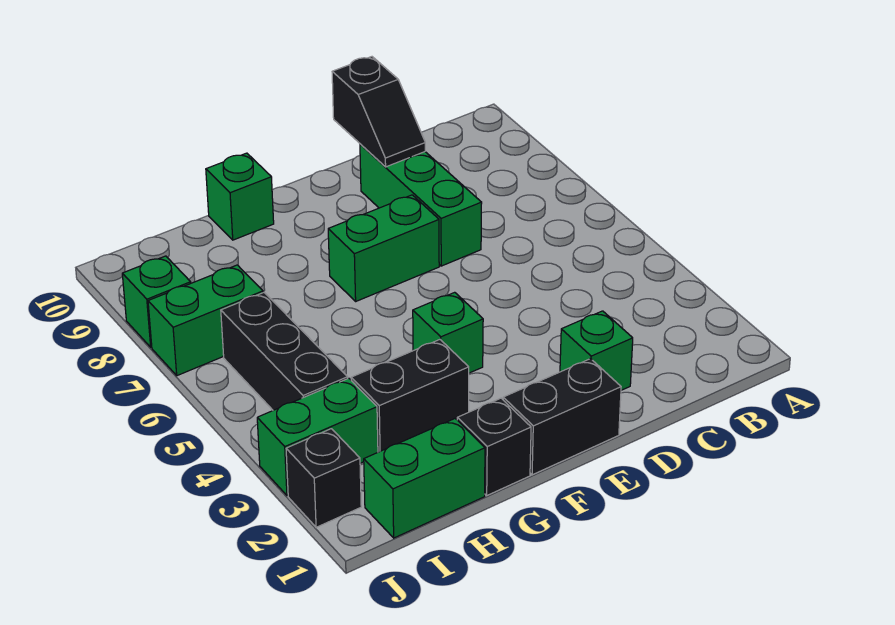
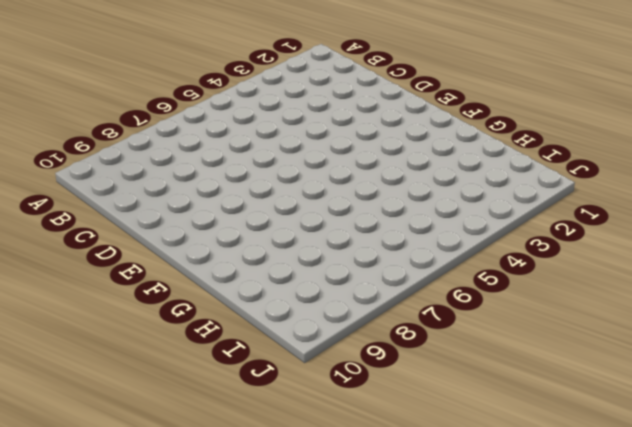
none -> green brick D2 level 1
none -> green brick D7:D9 level 1
none -> black brick E1:F1 level 1

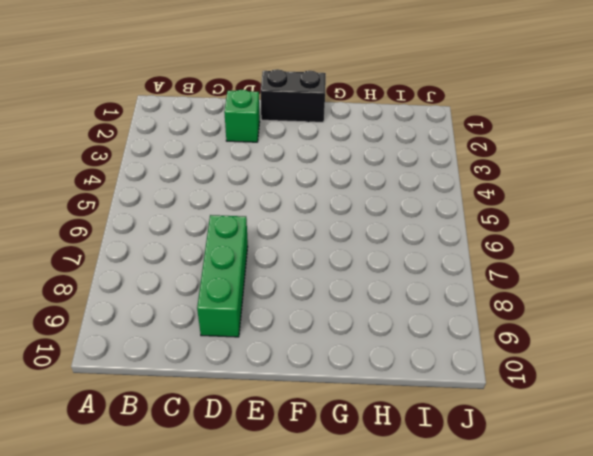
none -> green brick E7:F7 level 1
none -> green brick F4 level 1
none -> black brick G1 level 1

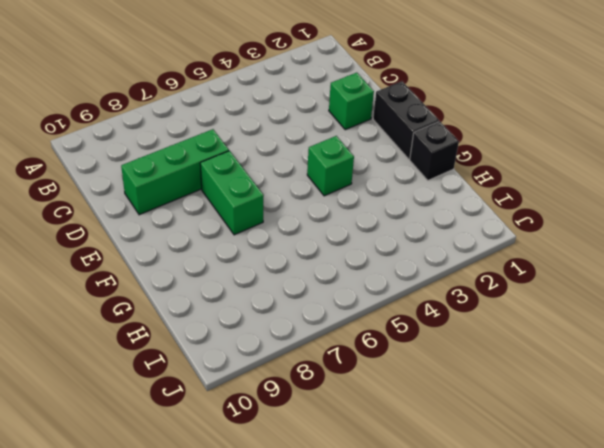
none -> black brick G3:H3 level 1
none -> green brick G10 level 1
none -> green brick H1:I1 level 1

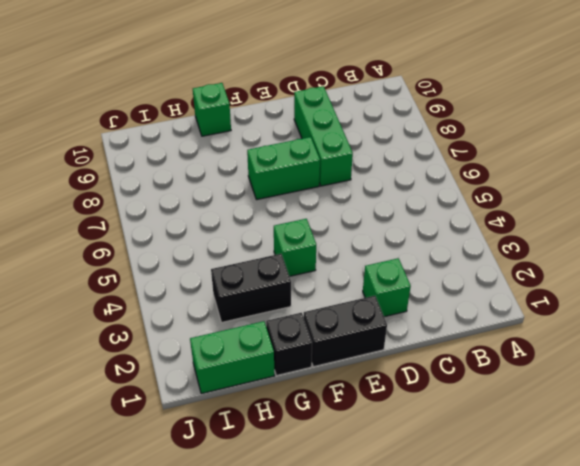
none -> green brick I3:J3 level 1
none -> black brick I4:I6 level 1
none -> green brick I7:J7 level 1

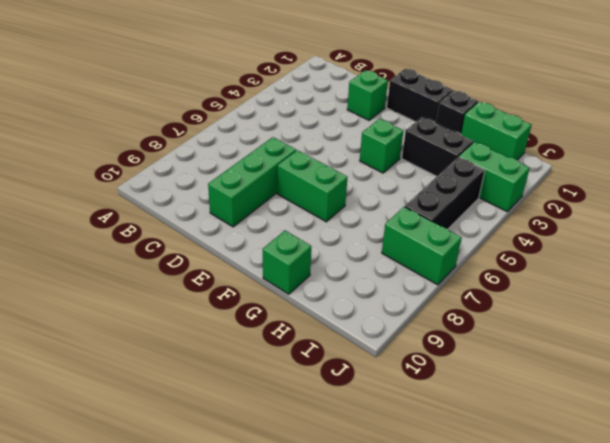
none -> black brick J2 level 1
none -> green brick J8 level 1
none -> black slope D9:D10 level 2 top 10

